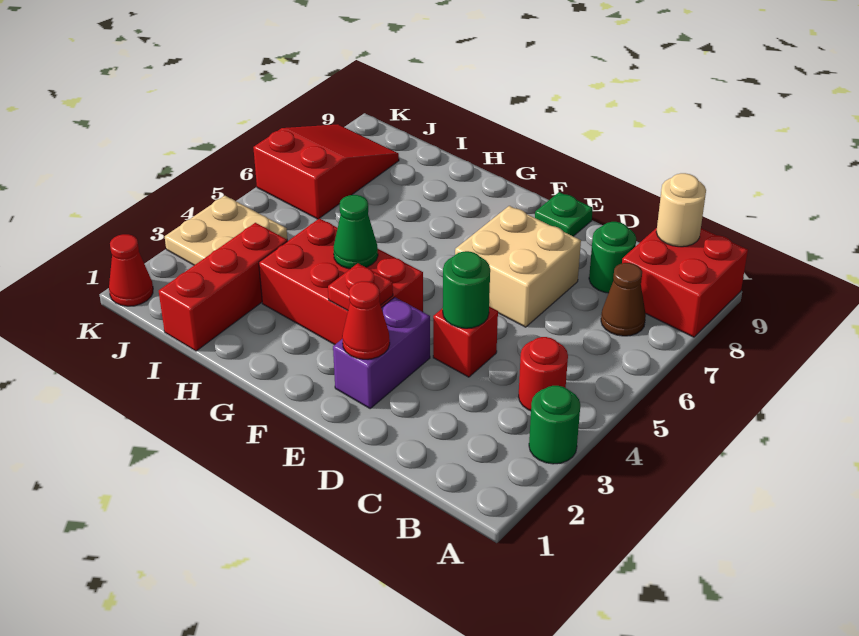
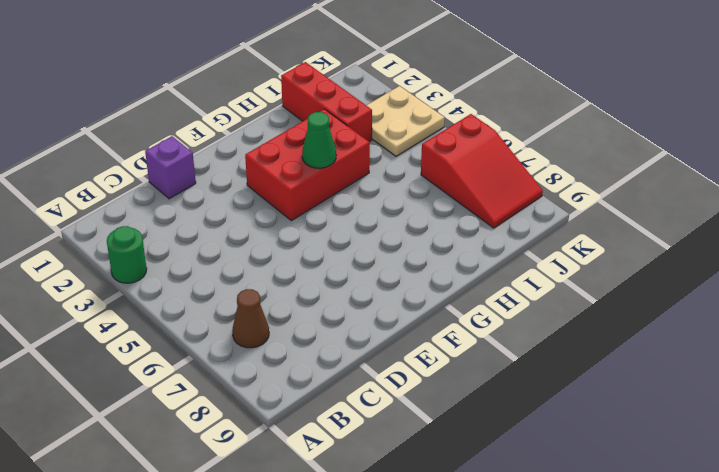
purple brick D1 level 1 -> none
none -> red brick A8:B9 level 1
none -> red round brick B4 level 1
none -> green round brick C8 level 1

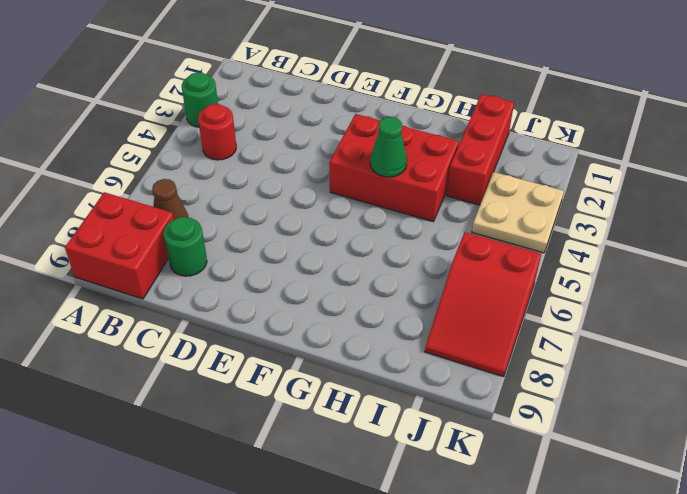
none -> red brick D4 level 1
none -> tan brick D6:E7 level 1
none -> purple brick E2:E3 level 1

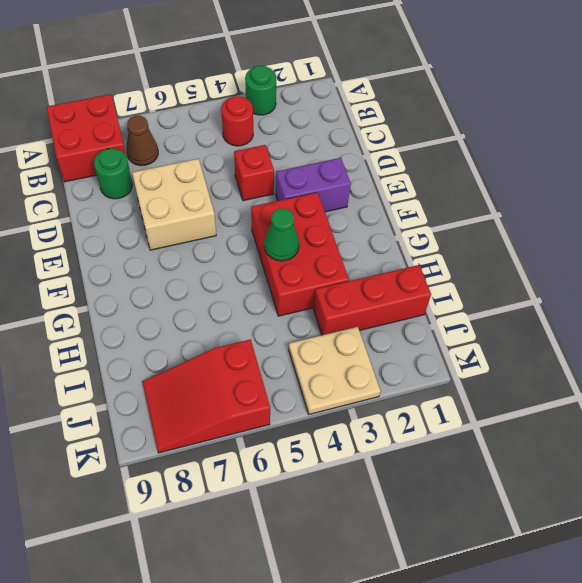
none -> green plate E9 level 1
none -> red cone K1 level 1
none -> tan round brick B9 level 2

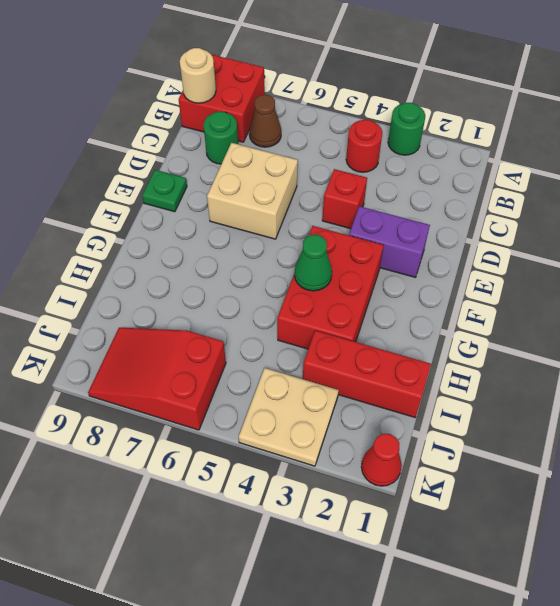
none -> green round brick D4 level 2
none -> red cone E2 level 2
none -> red plate F3 level 2

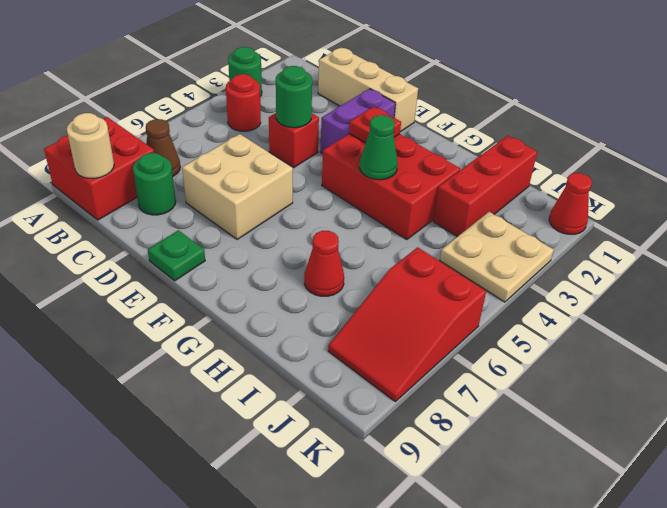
tan brick C1:E1 level 1 -> none
red cone H7 level 1 -> red cone E2 level 2

